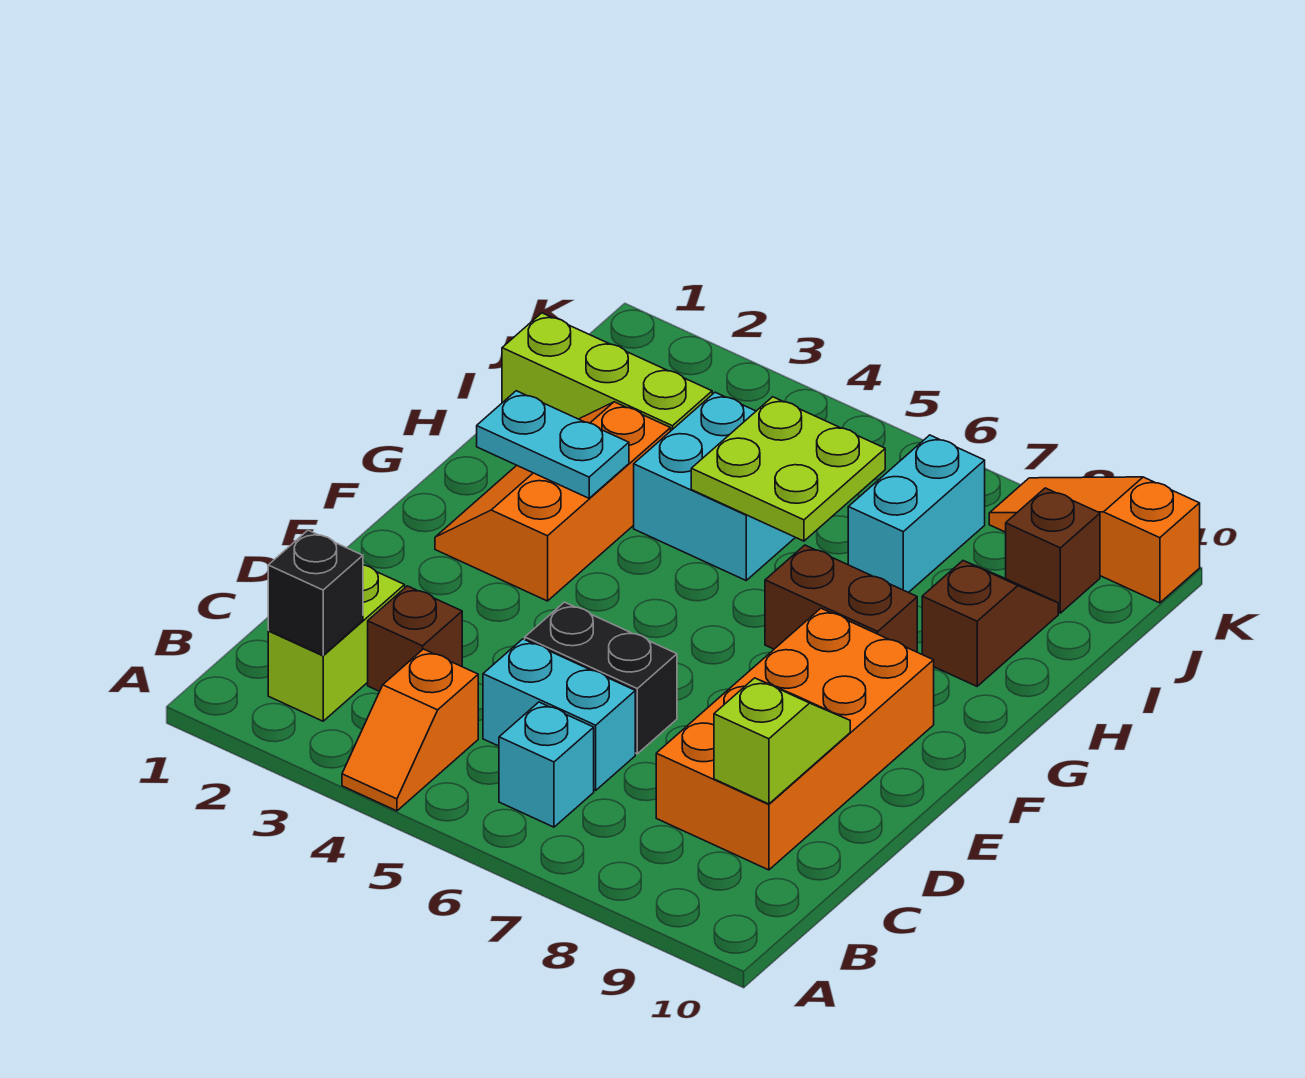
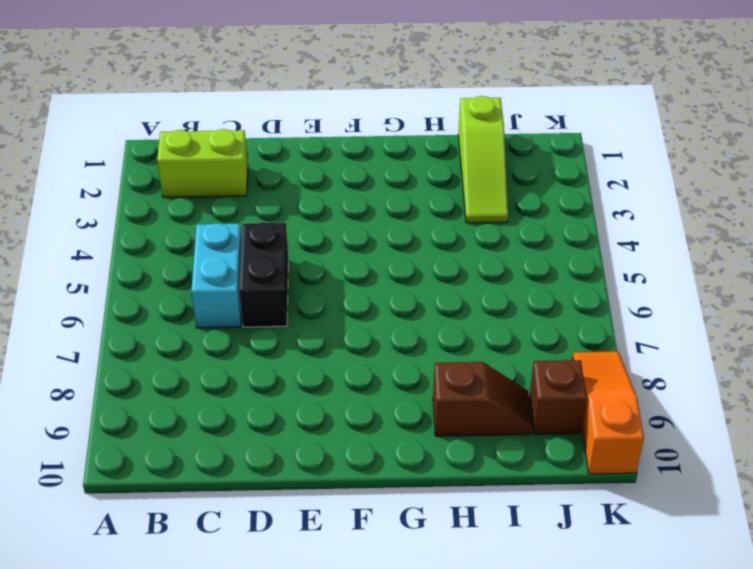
lime slope I1:I3 level 1 top 1 -> lime brick I1:I3 level 1
none -> orange slope A4:B4 level 1 top B
none -> cyan brick B6 level 1
none -> brown brick C3 level 1

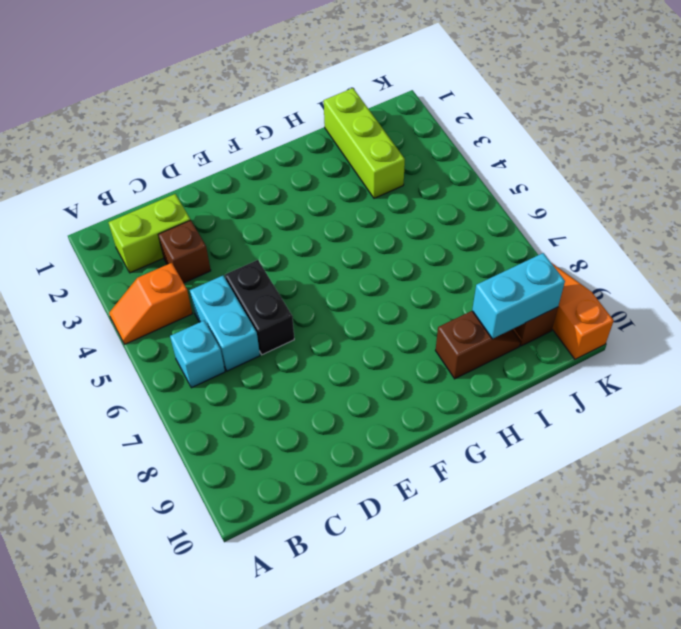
cyan brick I9:J9 level 2 -> cyan brick I7:J7 level 1
none -> orange brick C8:F9 level 1
none -> orange slope F2:H3 level 1 top 3
none -> brown brick G7:G8 level 1

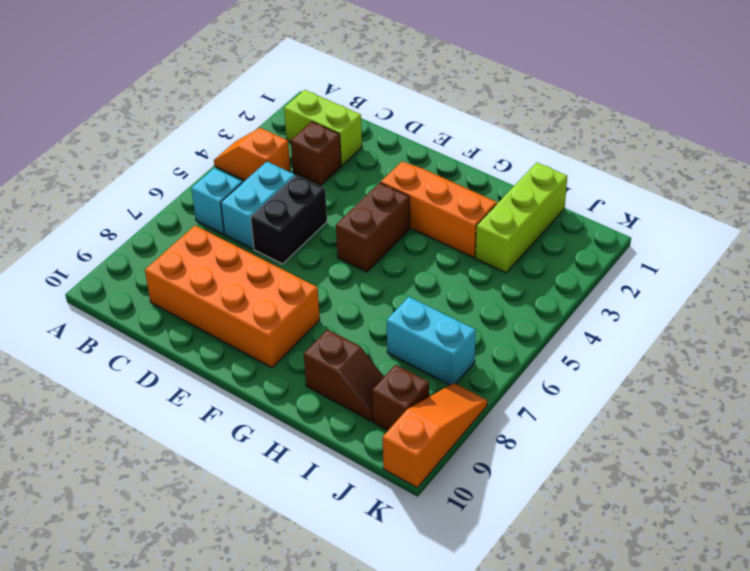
brown brick F4:F5 level 1 -> brown brick G7:G8 level 1
none -> cyan brick H4:I5 level 1
none -> black brick B2 level 2
none -> lime slope C9:D9 level 2 top C

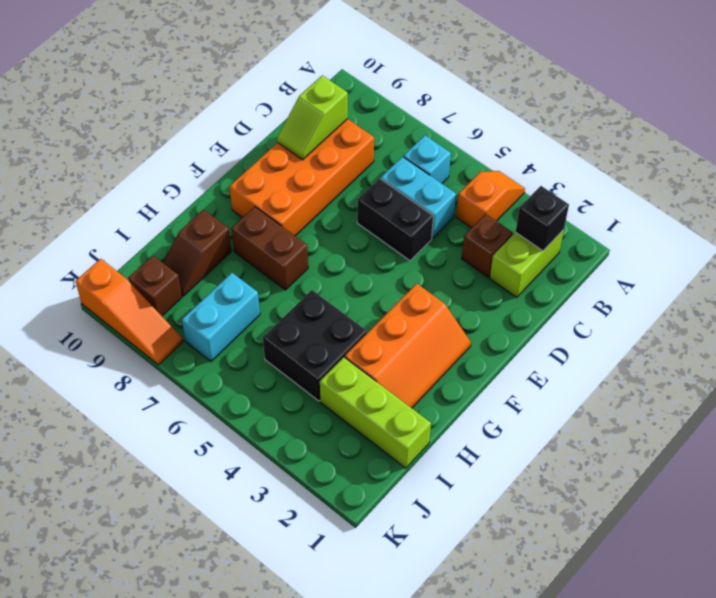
black brick H4:I5 level 1 -> cyan brick H4:I5 level 1
none -> cyan plate G2:G3 level 2
none -> lime plate H5:I6 level 2

